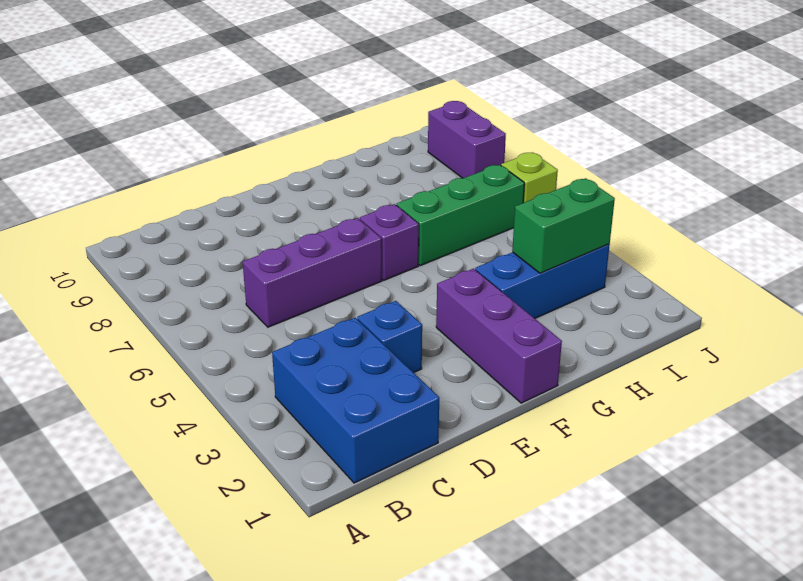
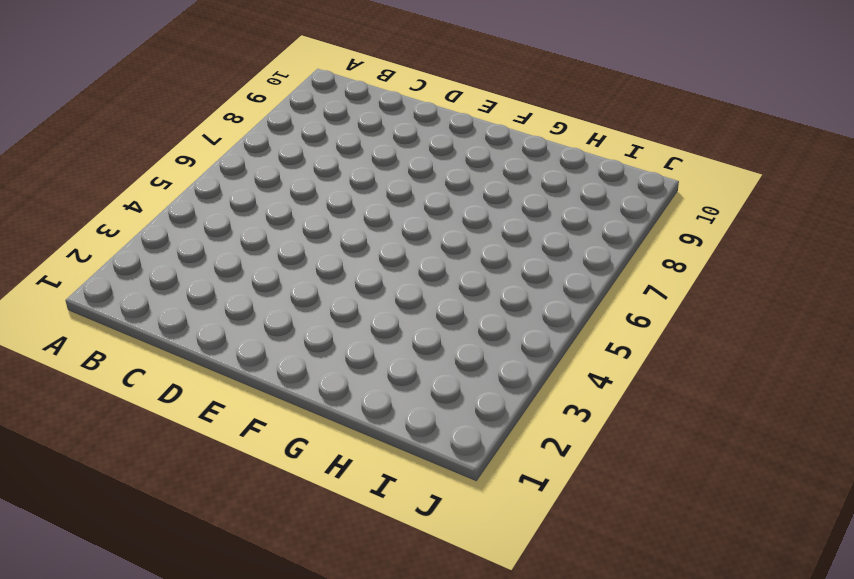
none -> blue brick B1:C3 level 1
none -> purple brick C6:E6 level 1

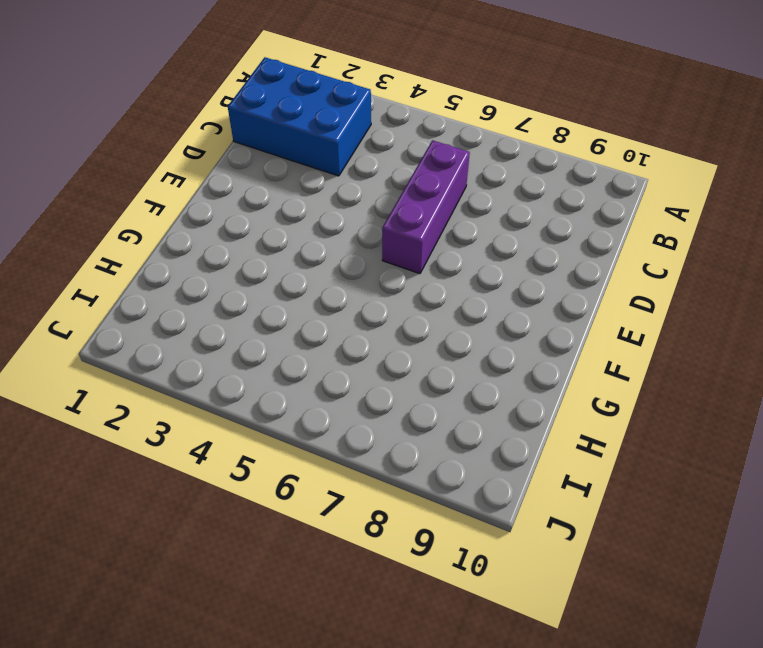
none -> blue brick D3 level 1
none -> purple brick F1:F3 level 1

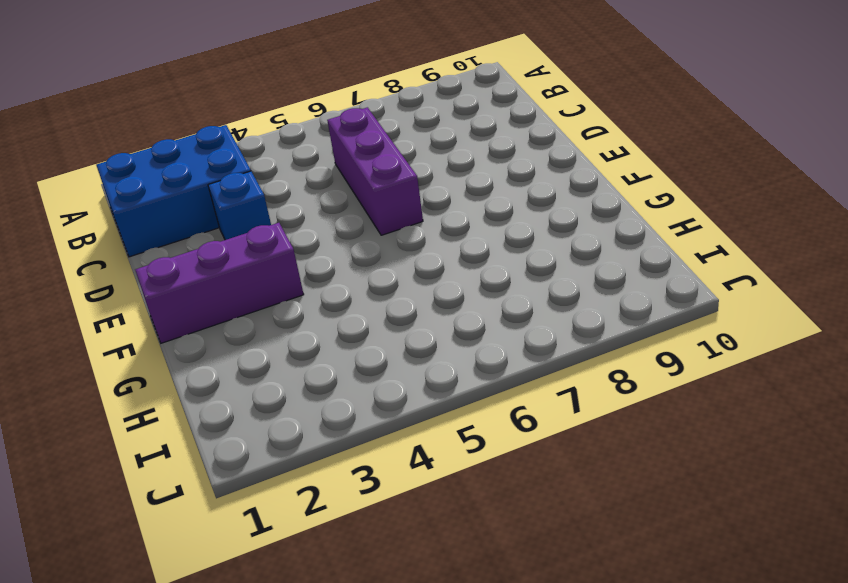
none -> purple brick F6 level 1
none -> blue brick G3:I3 level 1

